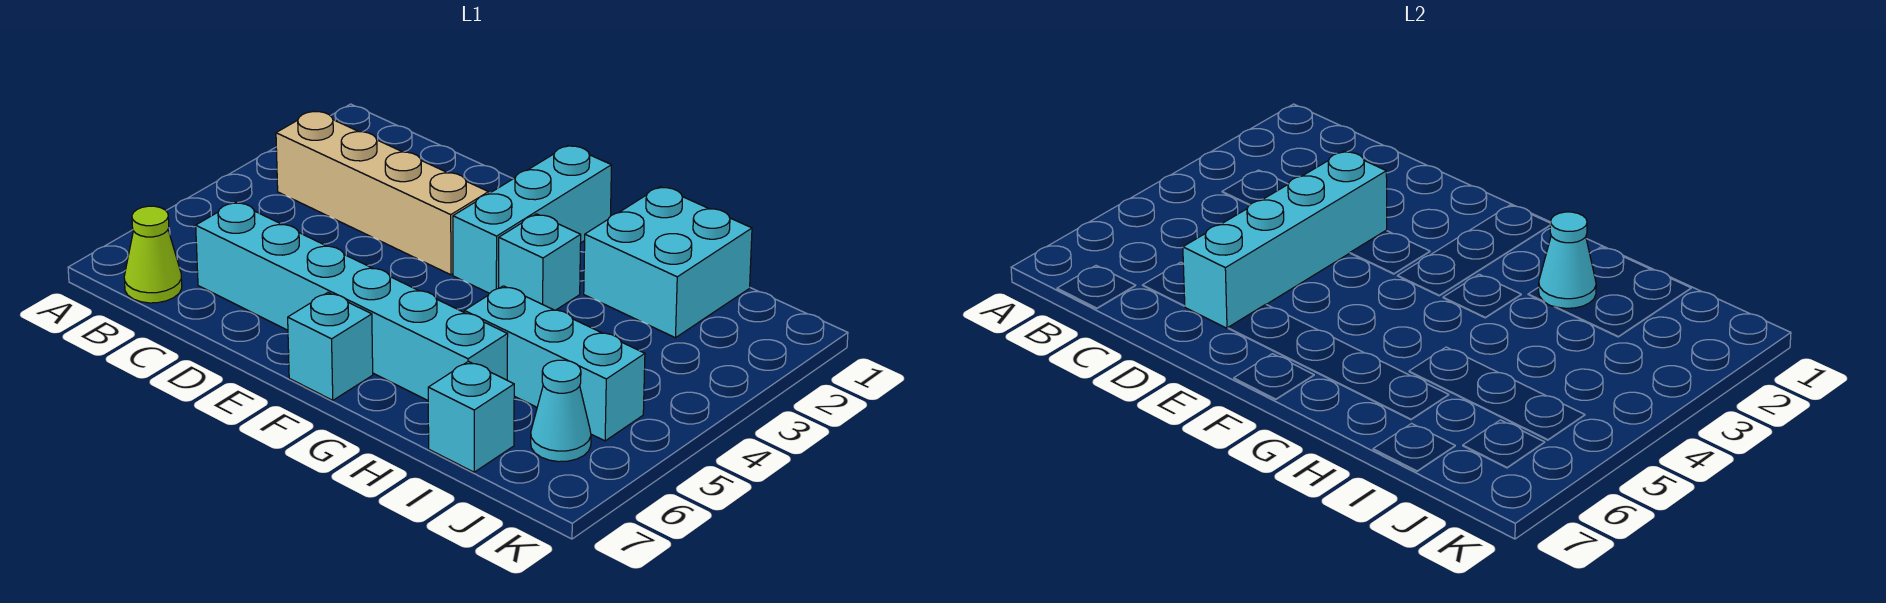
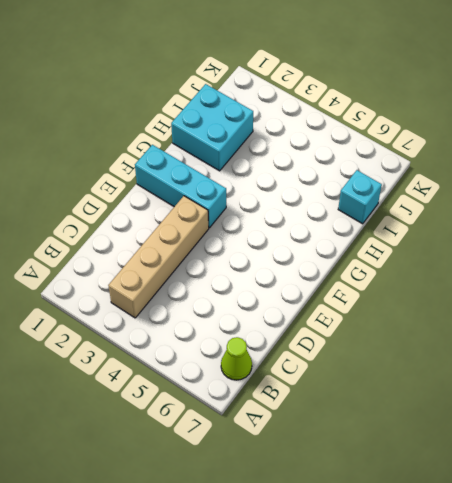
none -> cyan brick C6:H6 level 1
none -> cyan brick F7 level 1
none -> cyan brick G3 level 1

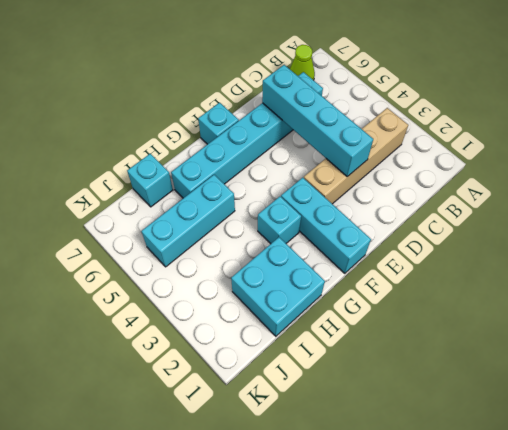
none -> cyan cone J6 level 1
none -> cyan cone H2 level 2

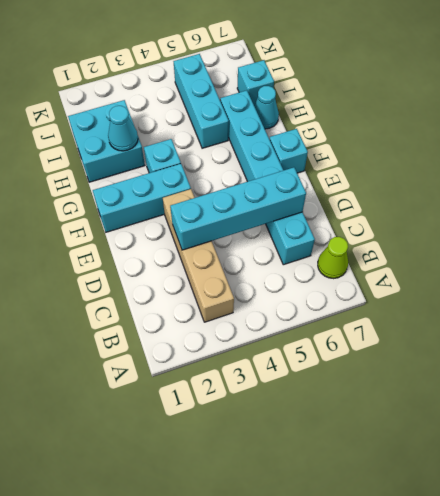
cyan cone H7 level 1 -> cyan cone J6 level 1

